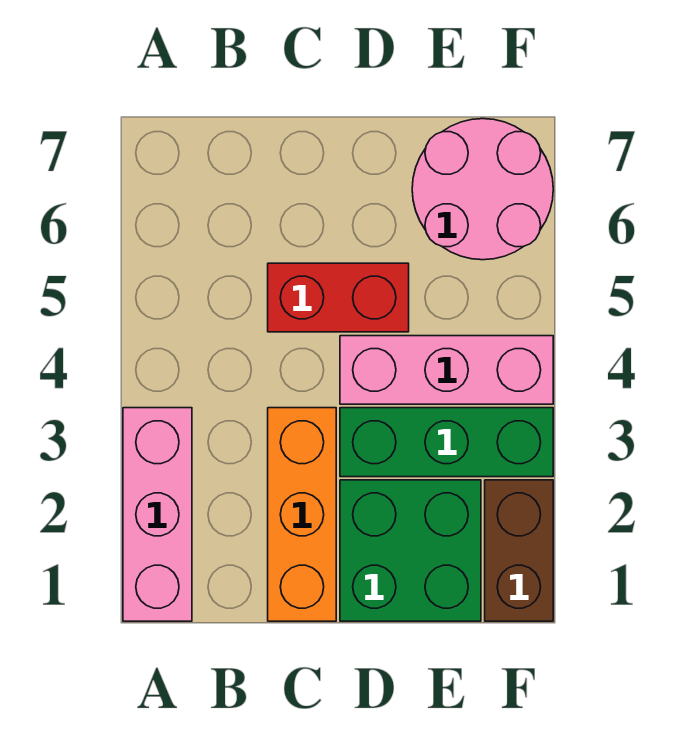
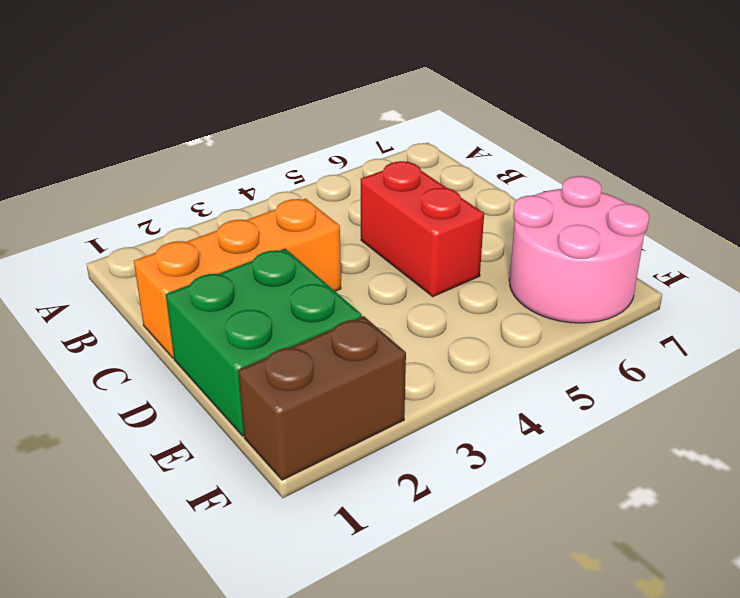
none -> pink brick A1:A3 level 1
none -> green brick D3:F3 level 1

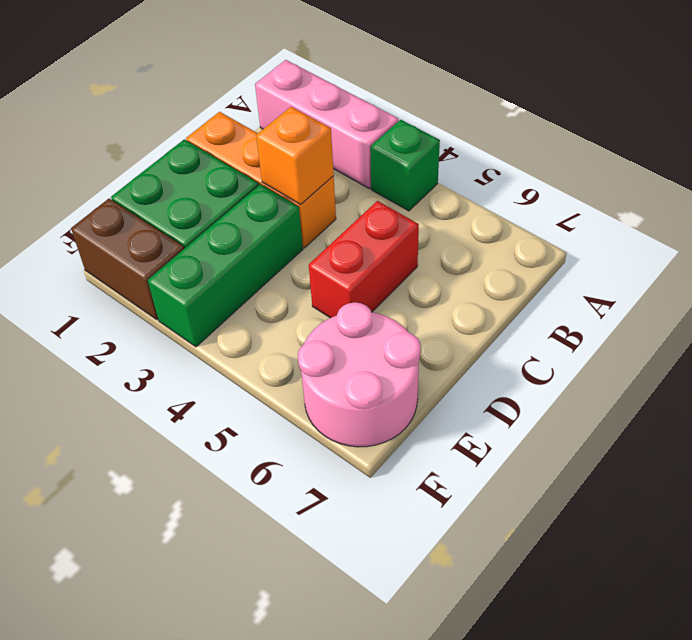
green brick A4 level 1 -> none
orange brick C3 level 2 -> none
none -> pink brick D4:F4 level 1

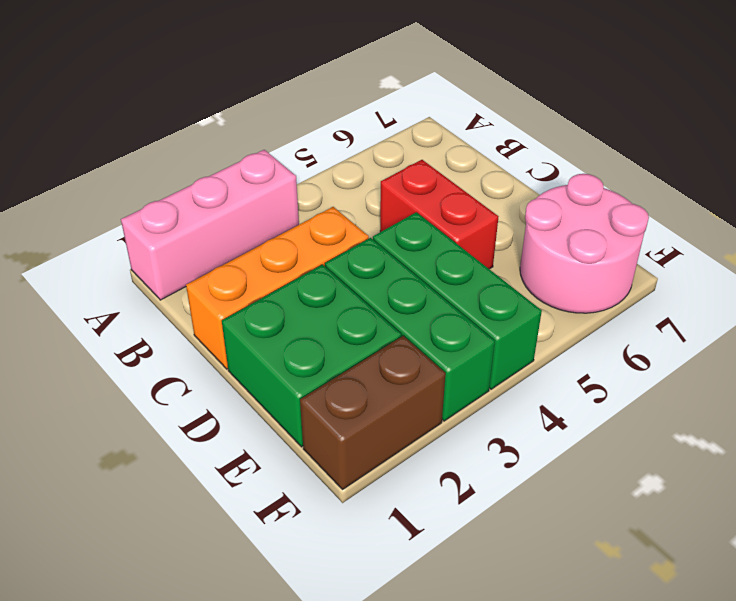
green brick D4:F4 level 1 -> pink brick D4:F4 level 1

